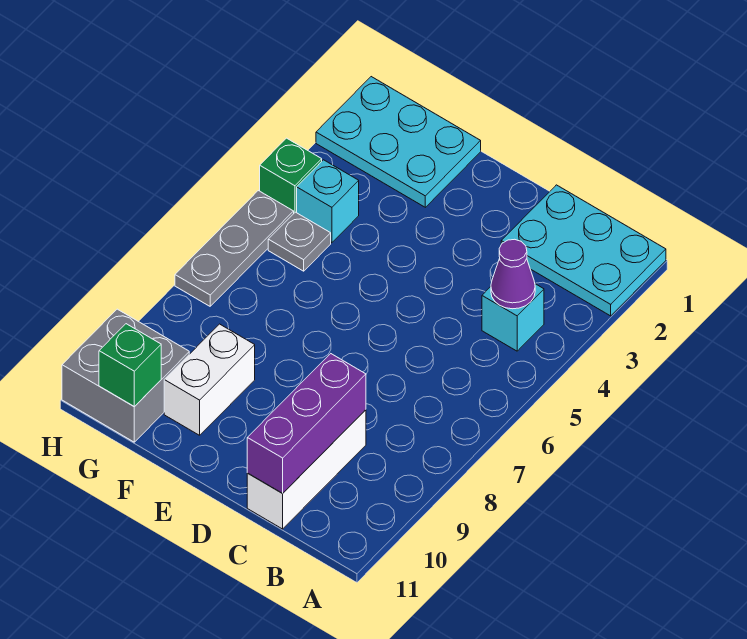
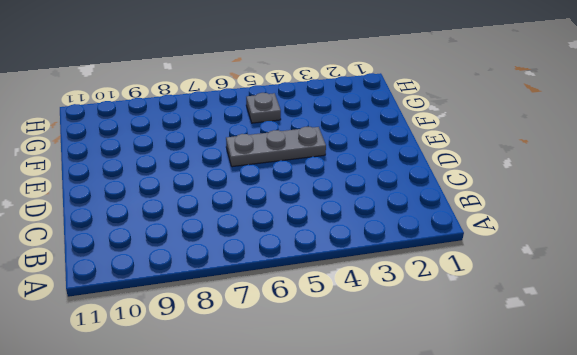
grey plate E4:E6 level 1 -> grey plate H5:H7 level 1
none -> cyan plate A1:C2 level 1
none -> cyan brick B4 level 1
none -> white brick C9:C11 level 1

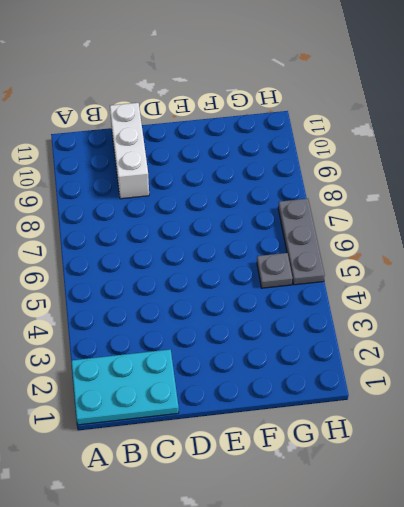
none -> cyan brick B4 level 1
none -> cyan plate F1:H2 level 1
none -> white brick F9:F10 level 1

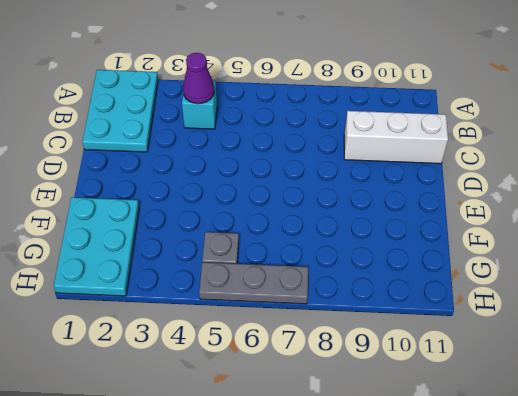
none -> white brick F9:F10 level 1
none -> cyan brick G4 level 1
none -> grey brick G10:H11 level 1

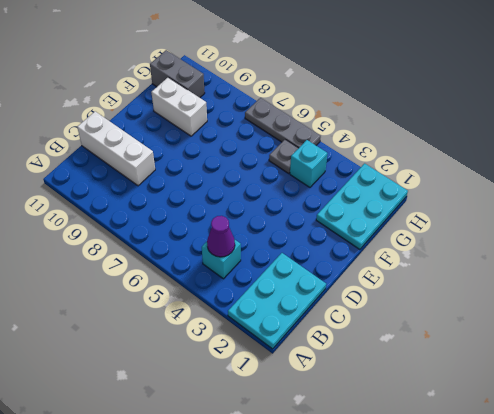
grey brick G10:G11 level 1 -> grey brick G10:H11 level 1
none -> green brick H4 level 1
none -> purple brick C9:C11 level 2
none -> green brick G11 level 2

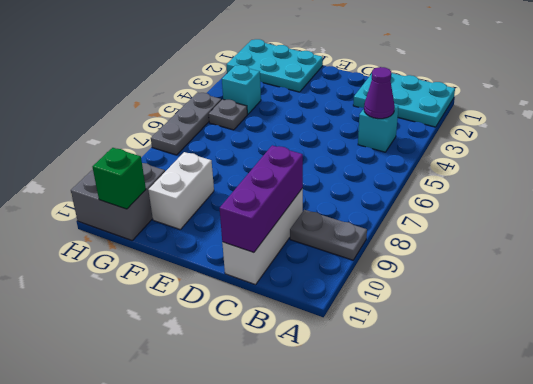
grey plate A9:B9 level 1 -> none
none -> green brick H4 level 1

